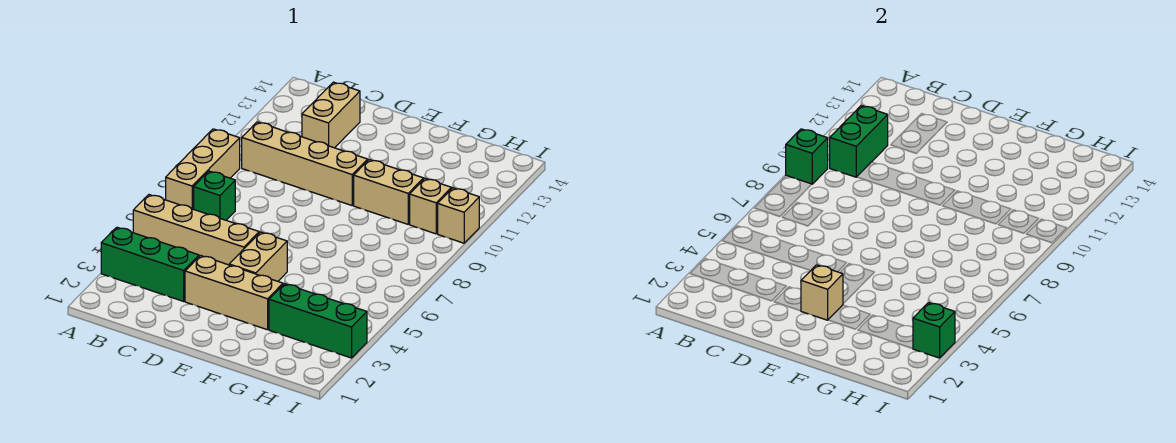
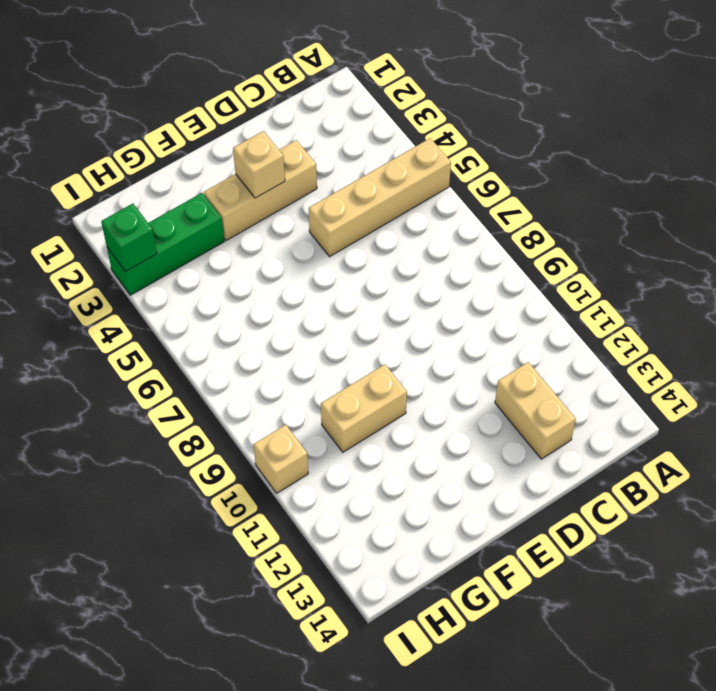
none -> green brick A3:C3 level 1
none -> tan brick A7:A9 level 1
none -> green brick B7 level 1

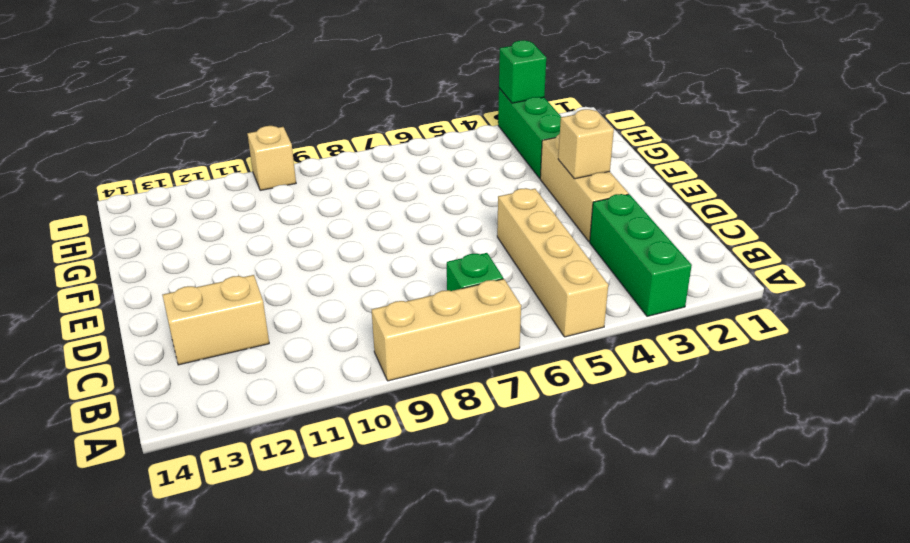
none -> tan brick B10:E10 level 1
none -> tan brick E4:E5 level 1
none -> tan brick F10:G10 level 1

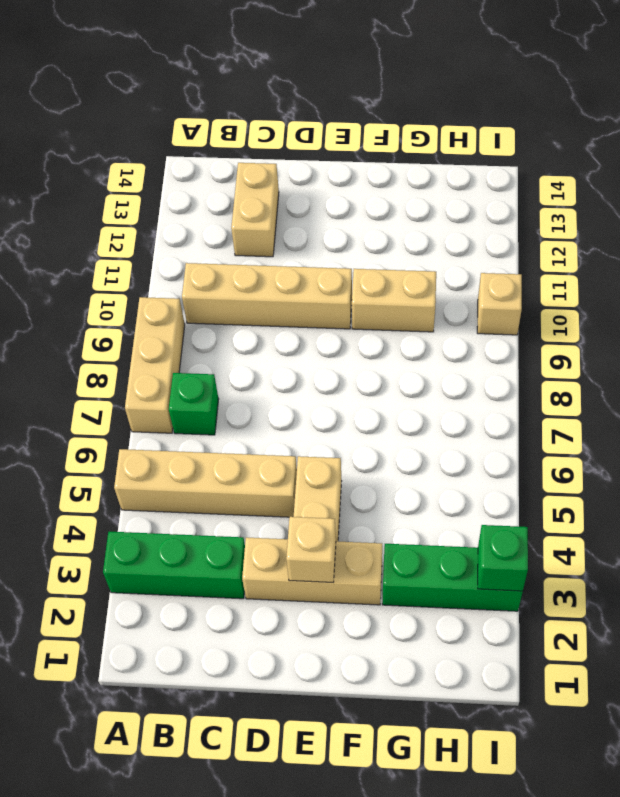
none -> tan brick H10 level 1
none -> green brick A9 level 2
none -> green brick B10:B11 level 2

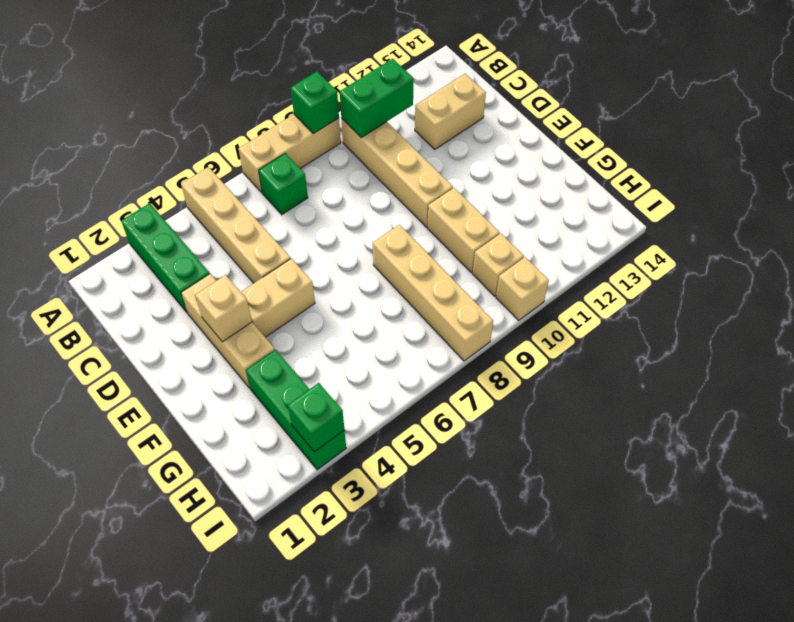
tan brick F8:I8 level 1 -> none

